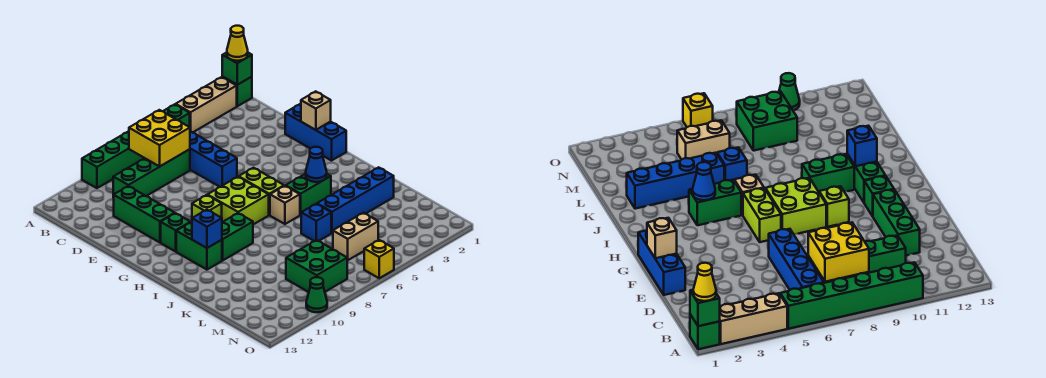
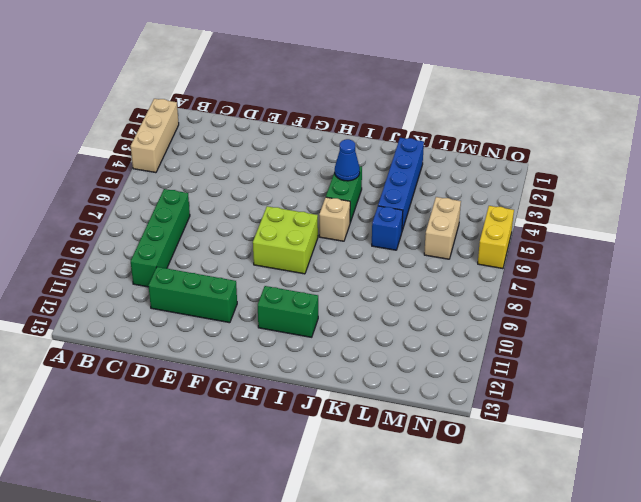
yellow brick O5:O6 level 1 -> yellow brick O6 level 1
none -> green brick A1 level 1
none -> green brick A5:A10 level 1
none -> blue brick B6:E6 level 1

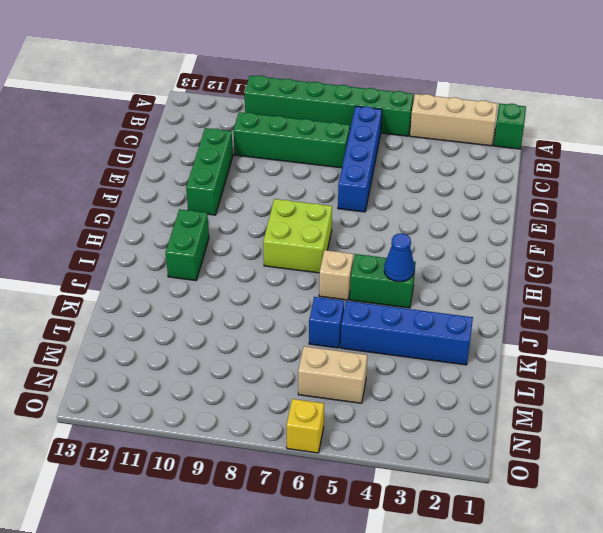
none -> blue brick E1:G1 level 1
none -> lime brick G6:H6 level 1
none -> lime brick G9 level 1

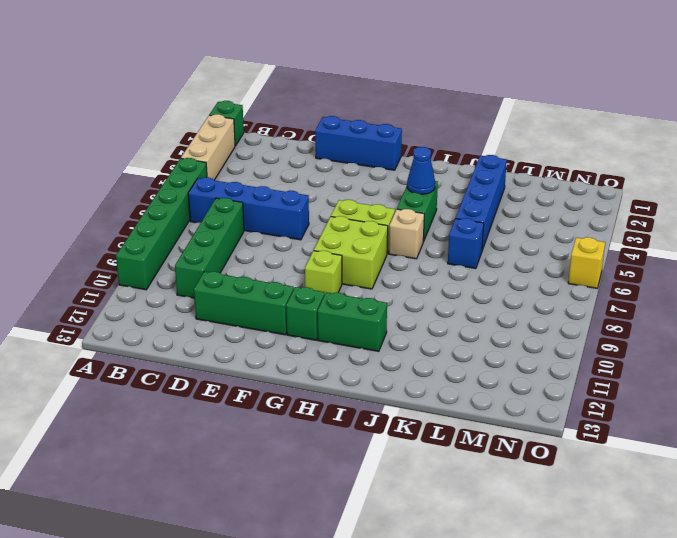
none -> green brick I9:I10 level 1
none -> tan brick M5:M6 level 1
none -> green brick M8:N9 level 1

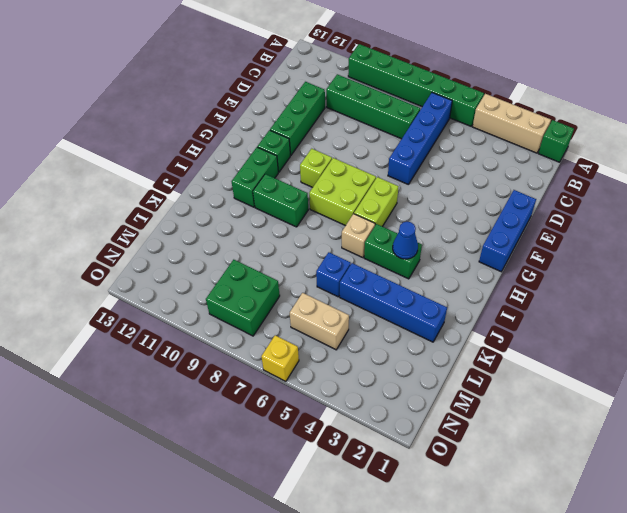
none -> green cone O10 level 1
none -> green brick A1 level 2
none -> yellow brick B7:C8 level 2

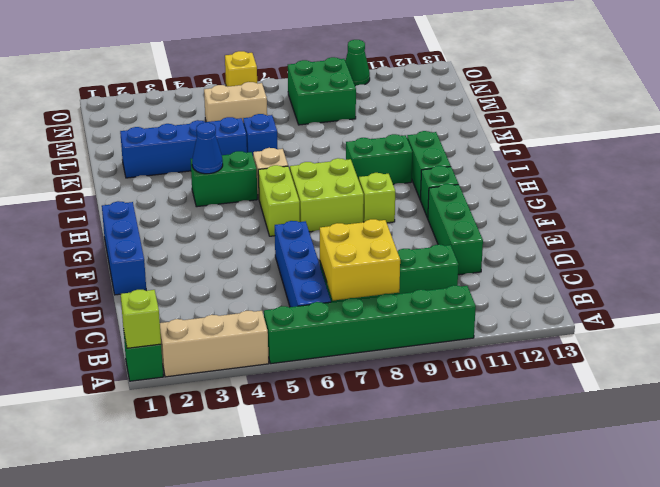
lime brick A1 level 2 -> green brick A1 level 2
none -> tan brick F1 level 2
none -> blue brick I11 level 2
none -> yellow cone A1 level 3

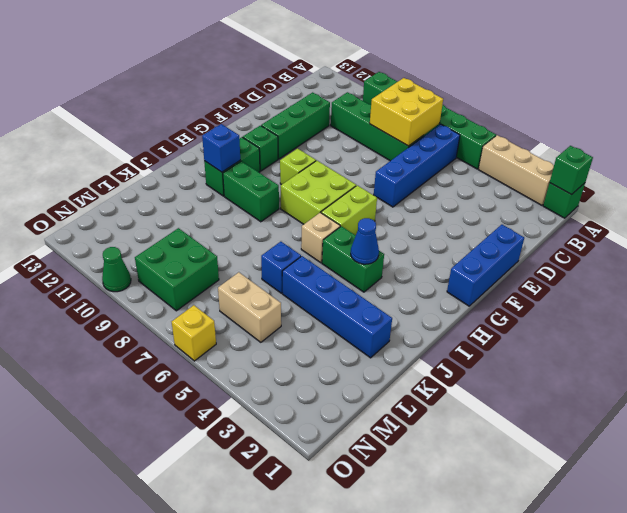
none -> tan brick F1 level 2
none -> yellow cone A1 level 3

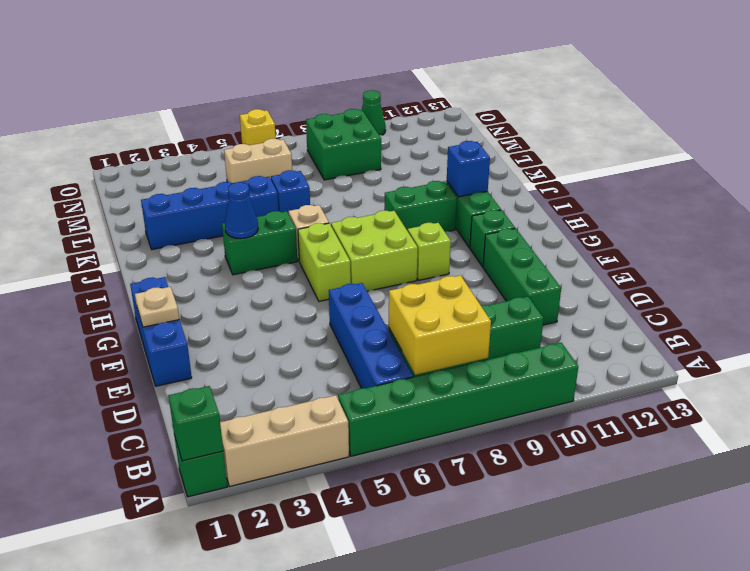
tan plate F1 level 2 -> tan brick F1 level 2
none -> yellow cone A1 level 3

